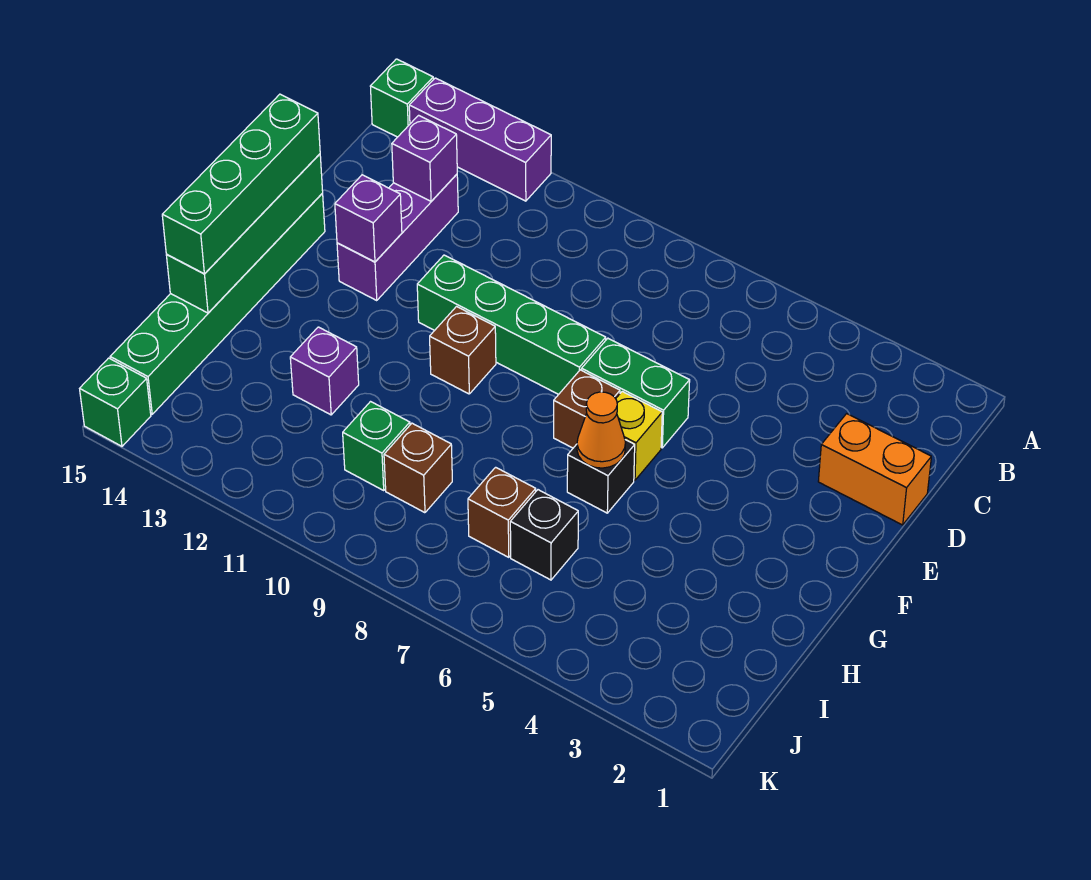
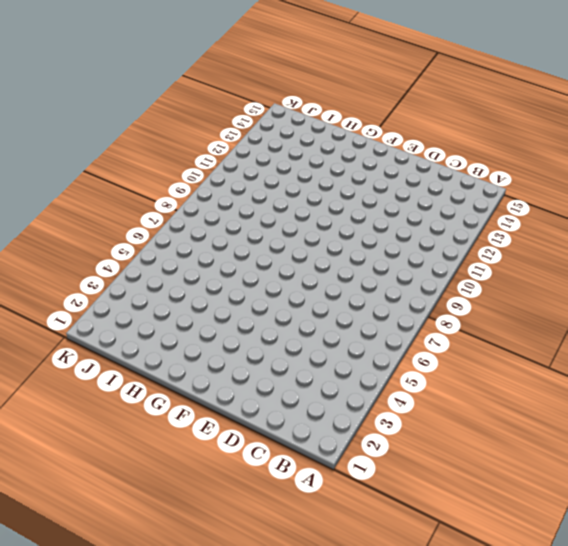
none -> purple brick A12:A14 level 1
none -> green brick A15 level 1
none -> purple brick C13:E13 level 1

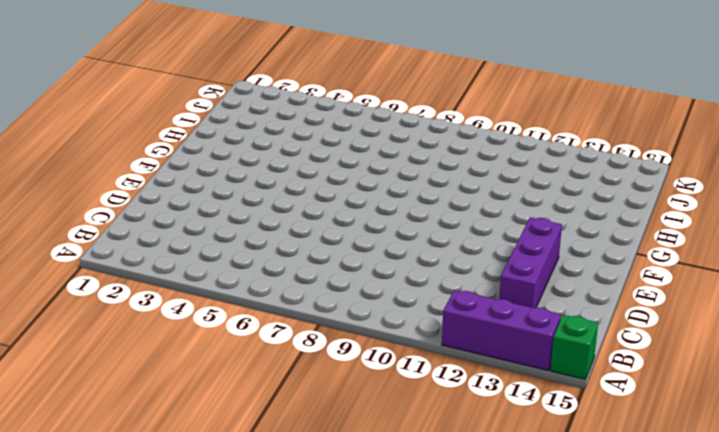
none -> orange brick D1:D2 level 1
none -> green brick E6:E7 level 1
none -> green brick E8:E11 level 1

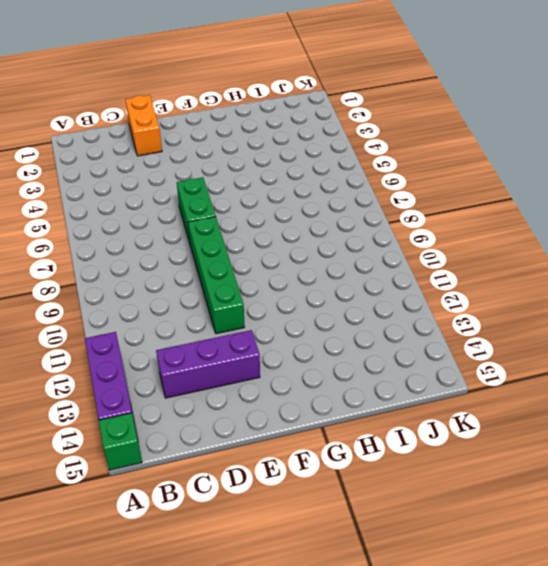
none -> green brick E15:J15 level 1
none -> yellow brick F6 level 1
none -> brown brick F7 level 1

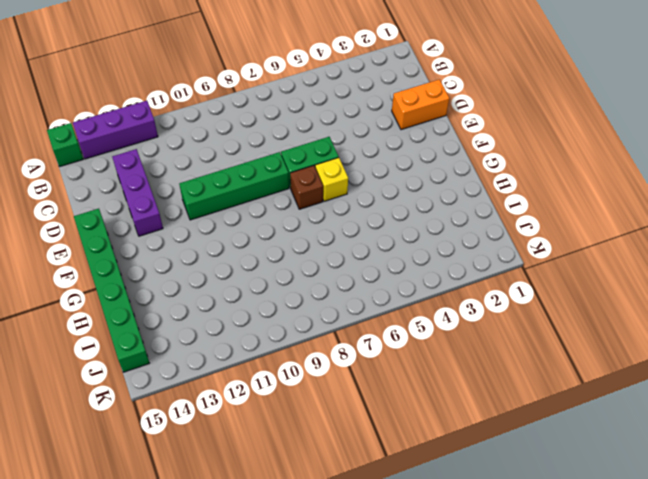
none -> brown brick F10 level 1
none -> black brick G6 level 1
none -> purple brick H12 level 1

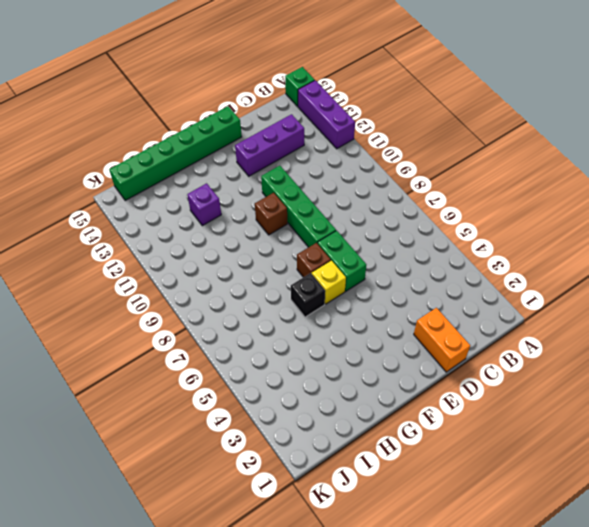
none -> black brick I6 level 1
none -> brown brick I7 level 1
none -> brown brick I9 level 1

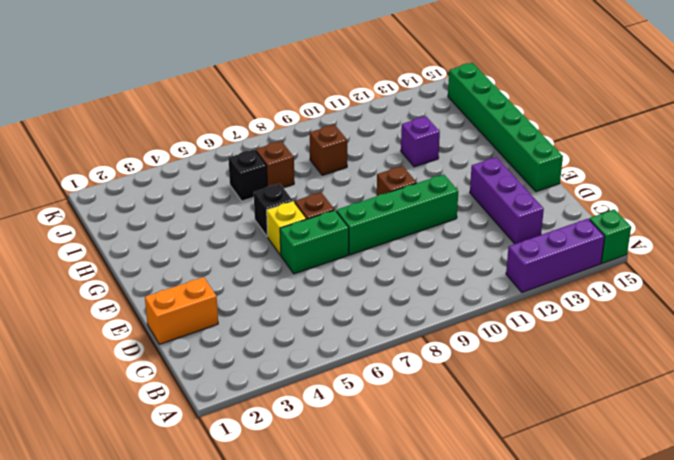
none -> green brick I10 level 1
none -> green brick K15 level 1
none -> purple brick C13 level 2

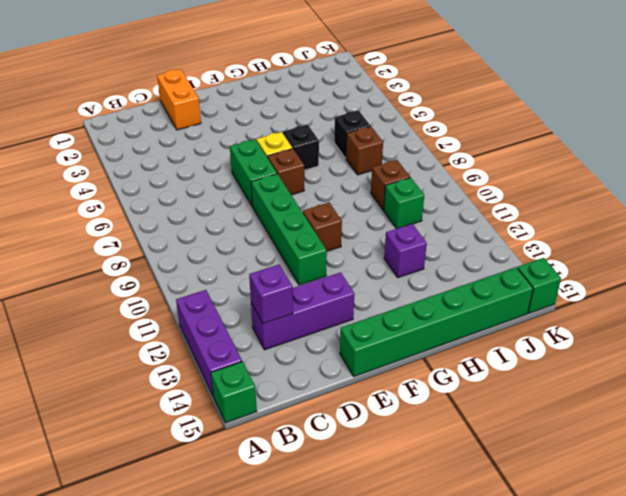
none -> purple brick E13 level 2
none -> green brick E15:H15 level 2
none -> orange cone G6 level 2

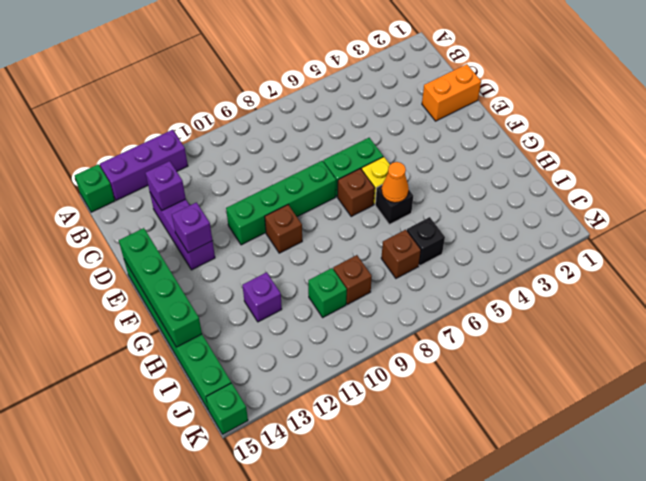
none -> green brick E15:H15 level 3

